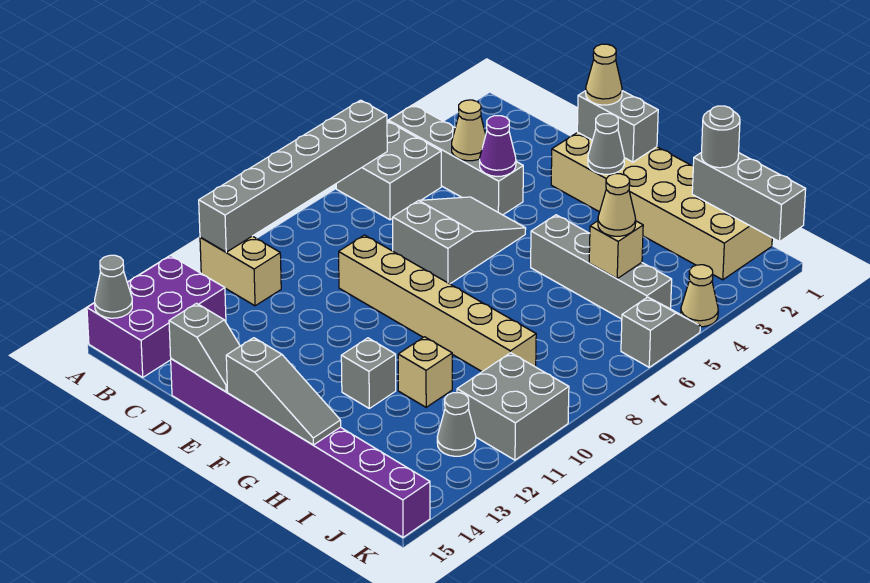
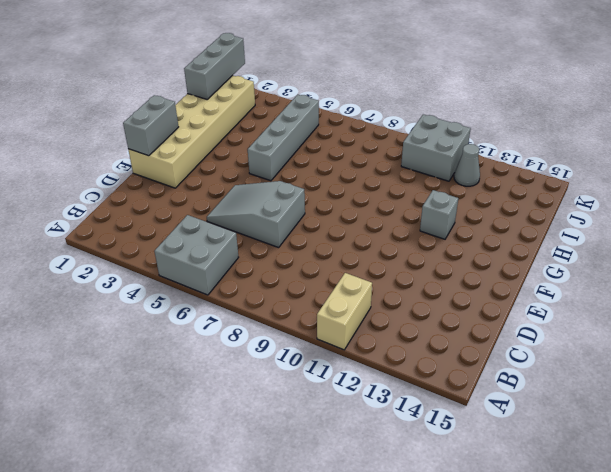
none -> grey brick A4:D4 level 1
none -> purple brick A13:B15 level 1
none -> tan brick D9:I9 level 1

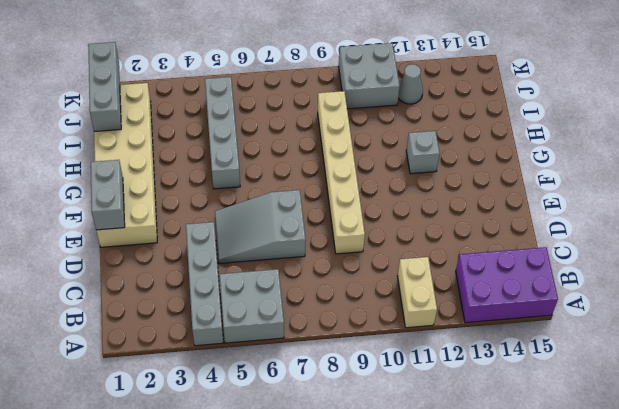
none -> purple brick D15:K15 level 1
none -> tan brick H11 level 1
none -> tan cone K4 level 1

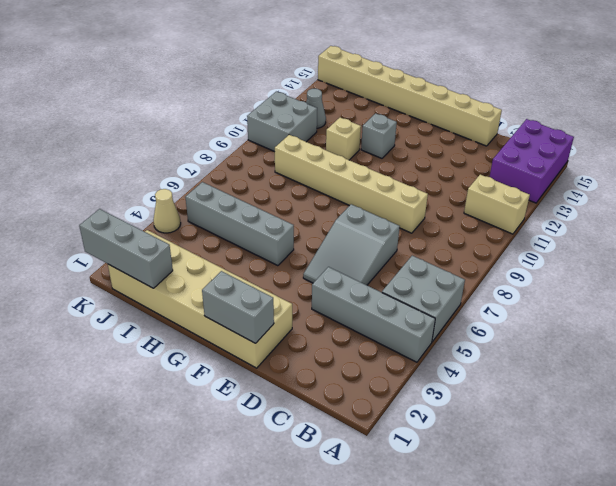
tan brick D15:K15 level 1 -> purple brick D15:K15 level 1
none -> grey slope K5:K6 level 1 top 6
none -> grey brick A6:A11 level 2
none -> grey cone A15 level 2

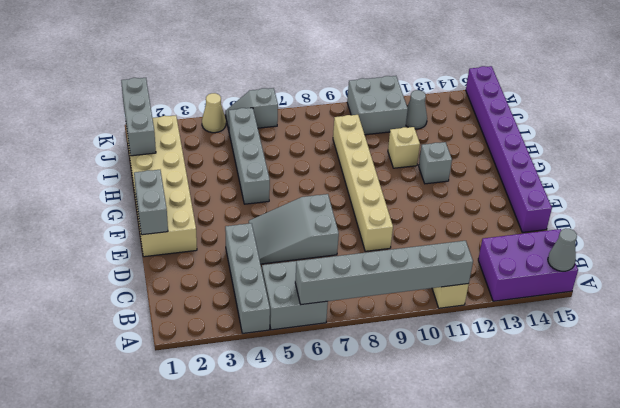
none -> tan cone C4 level 2
none -> purple cone D4 level 2
none -> grey slope D15:E15 level 2 top D

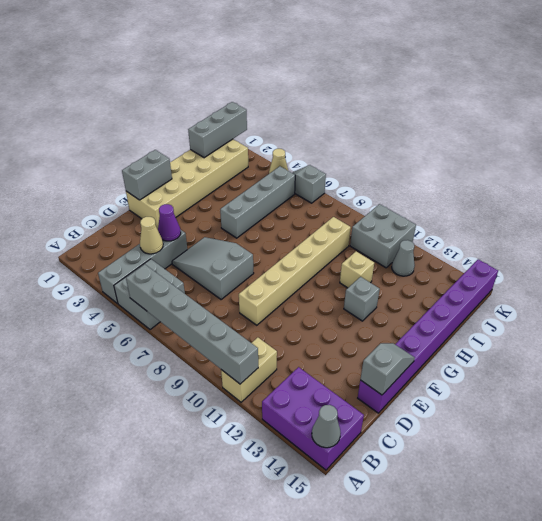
none -> grey cone F2 level 2
none -> grey slope F15:H15 level 2 top F
none -> tan brick I5 level 2

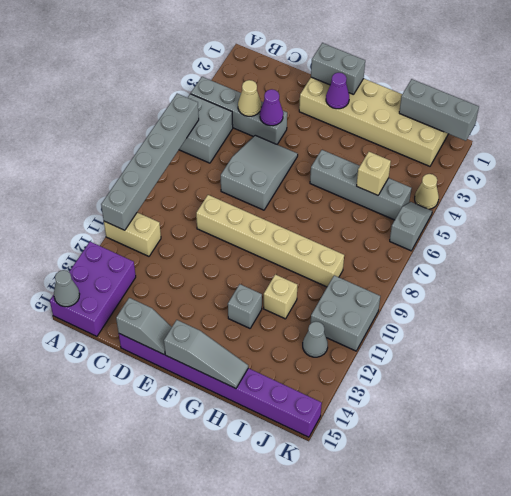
purple cone F2 level 2 -> grey cone F2 level 2
none -> tan cone E1 level 3
none -> grey round brick I1 level 3
none -> tan cone I5 level 3

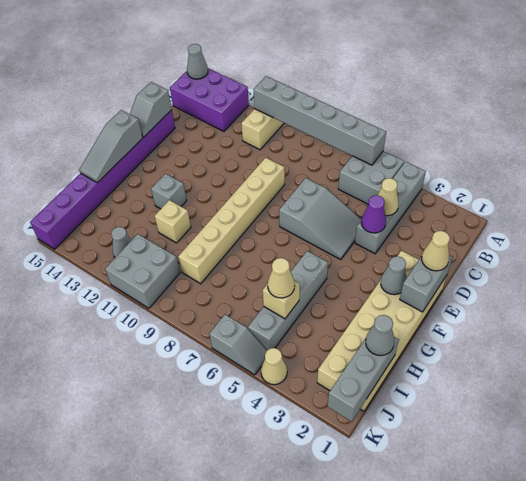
grey cone I1 level 3 -> grey round brick I1 level 3

